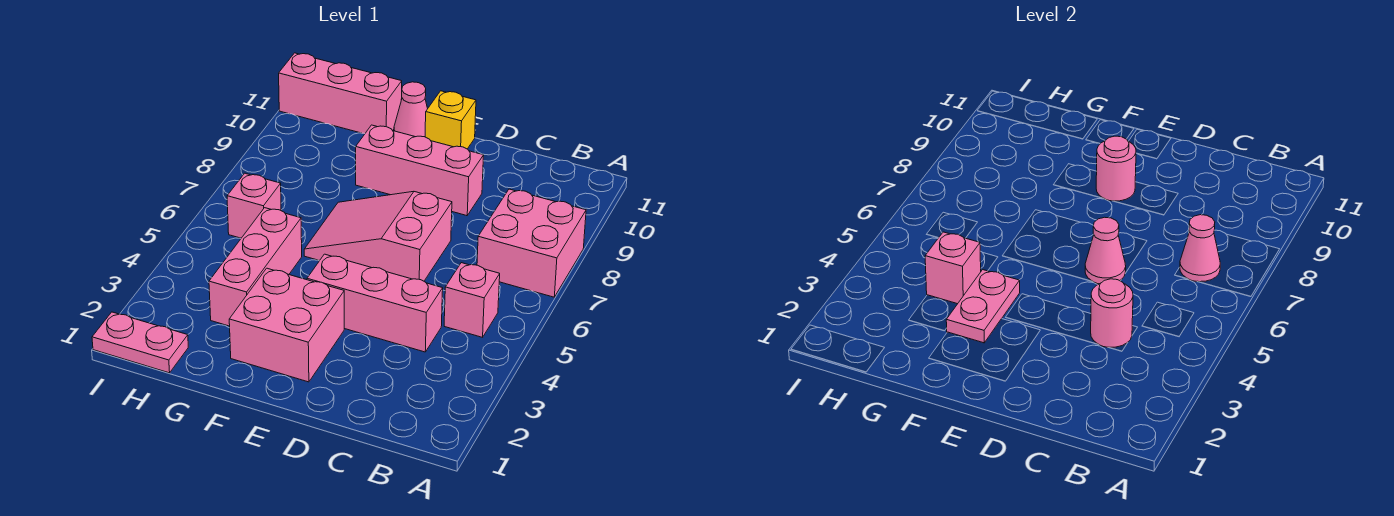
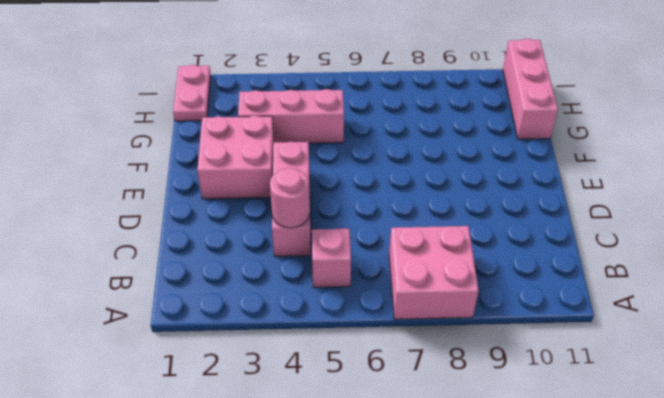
none -> pink slope D6:F7 level 1 top D
none -> pink brick D9:F9 level 1
none -> yellow brick E11 level 1

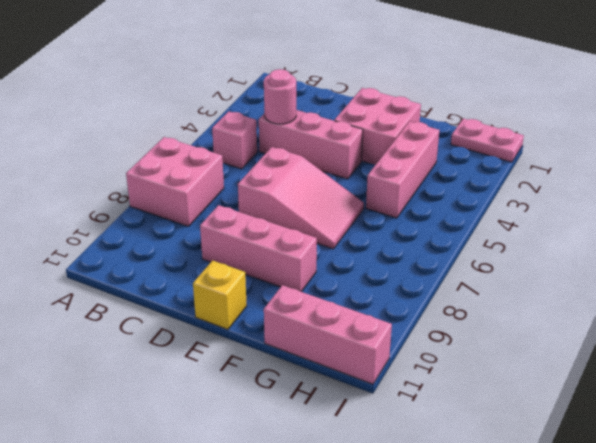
none -> pink cone F11 level 1
none -> pink brick H6 level 1
none -> pink cone B7 level 2

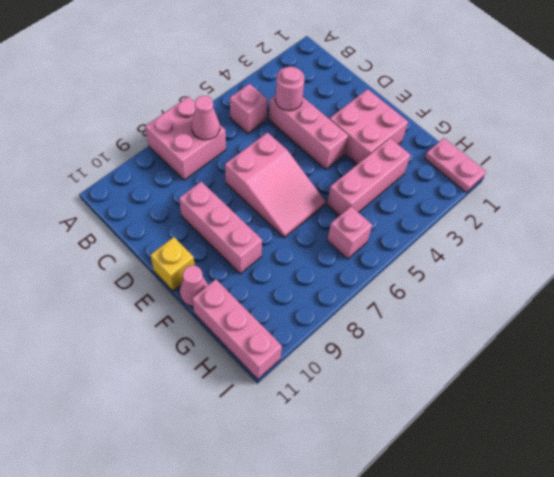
none -> pink cone D6 level 2
none -> pink round brick E9 level 2
none -> pink plate F3:F4 level 2

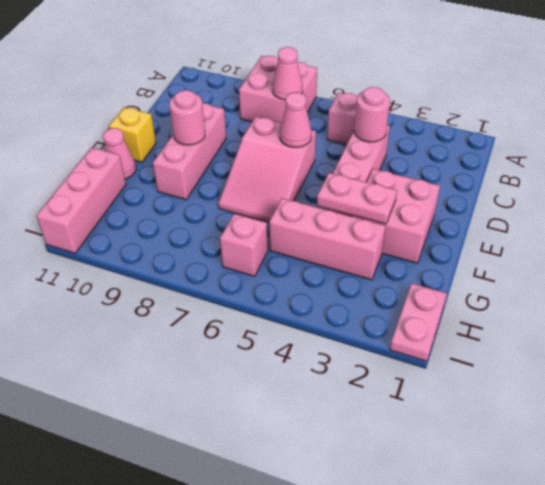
none -> pink brick G4 level 2

